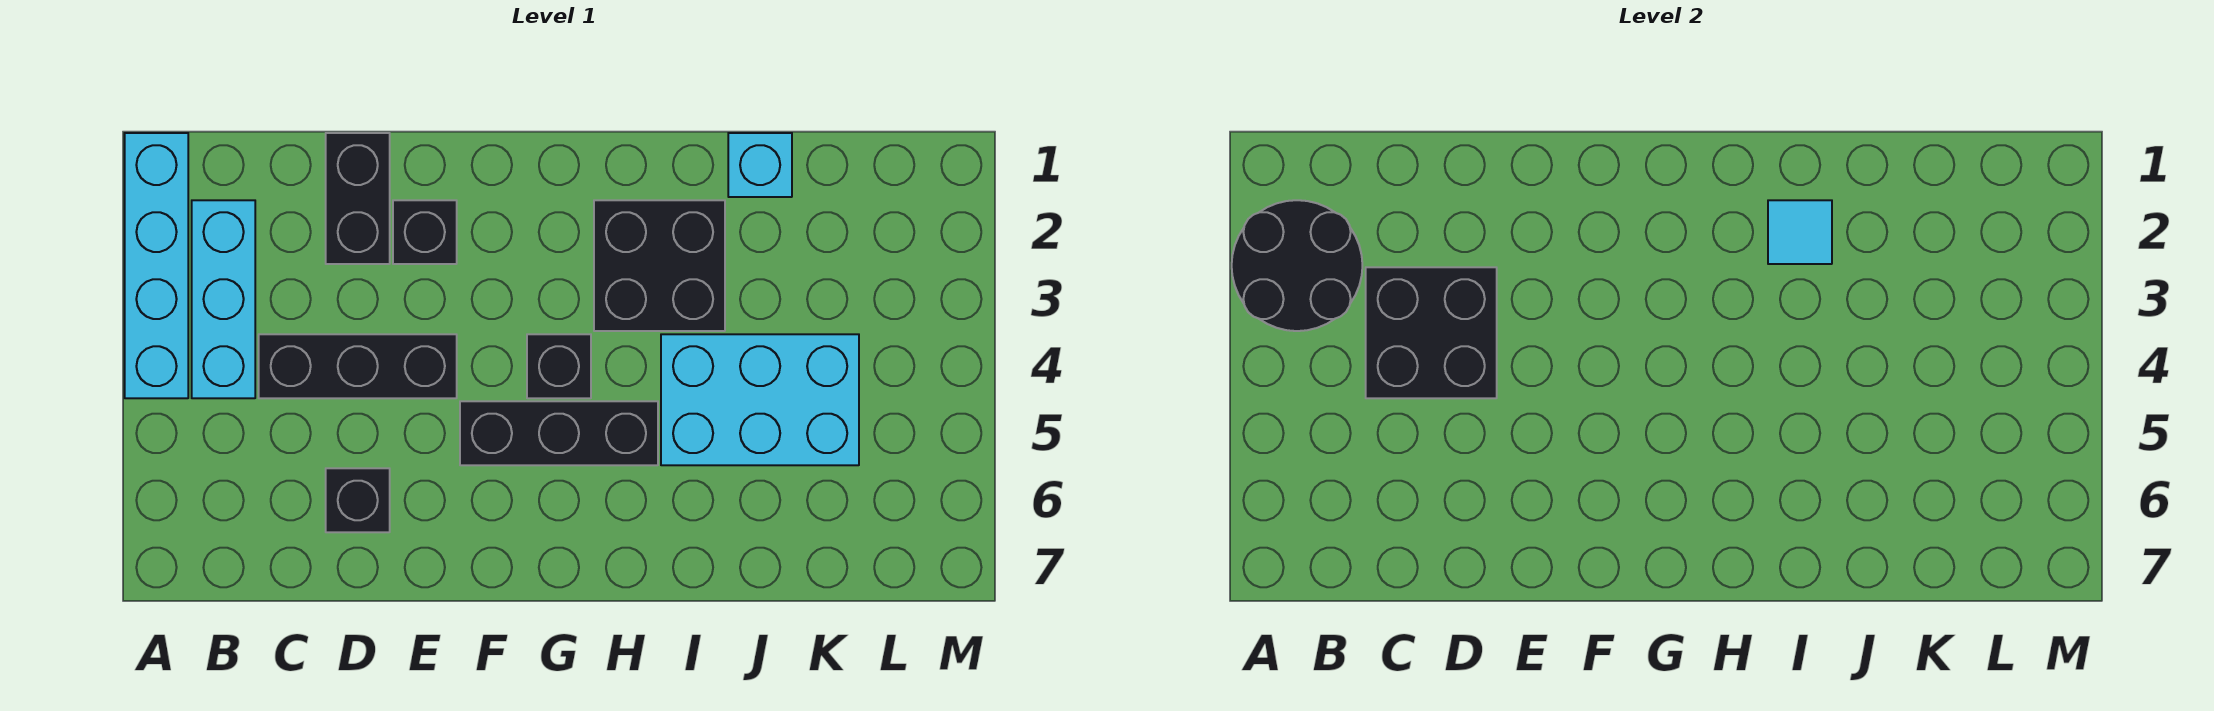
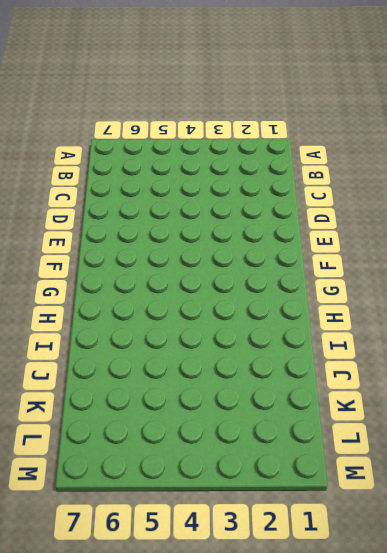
none -> cyan brick A1:A4 level 1
none -> cyan brick B2:B4 level 1
none -> black brick C4:E4 level 1

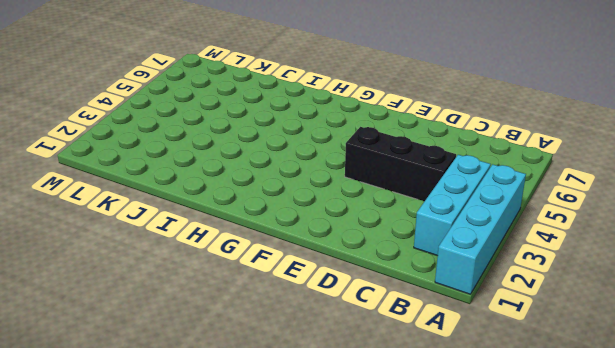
none -> black brick D1:D2 level 1
none -> black brick D6 level 1
none -> black brick E2 level 1

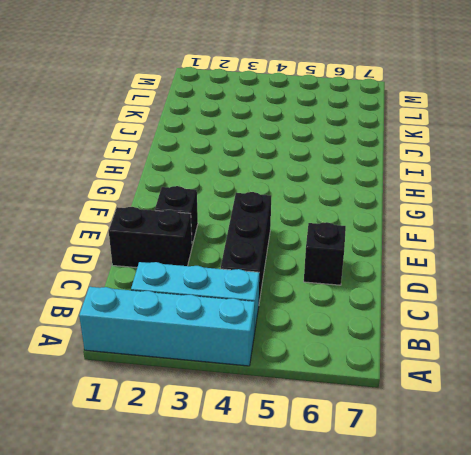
none -> black brick F5:H5 level 1
none -> black brick G4 level 1
none -> black brick H2:I3 level 1

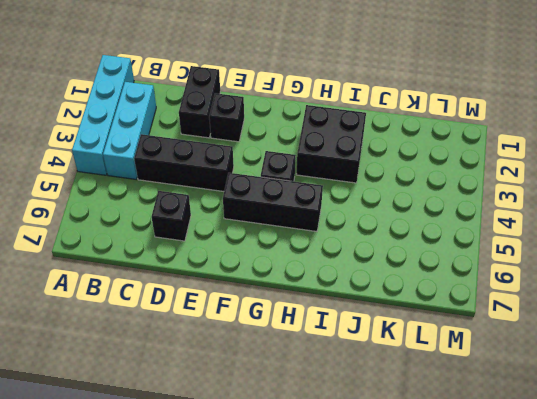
none -> cyan brick I4:K5 level 1
none -> cyan brick J1 level 1
none -> black round brick A2:B3 level 2

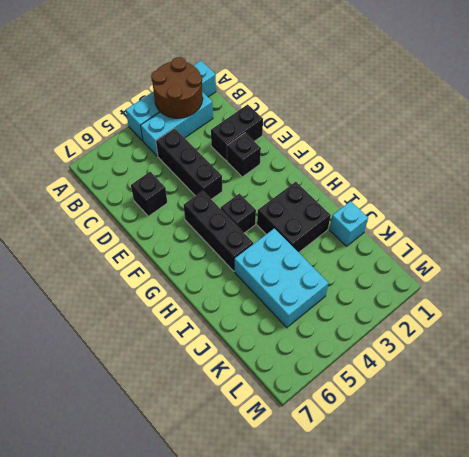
brown round brick A2:B3 level 2 -> black round brick A2:B3 level 2
none -> black brick C3:D4 level 2
none -> cyan tile I2 level 2

